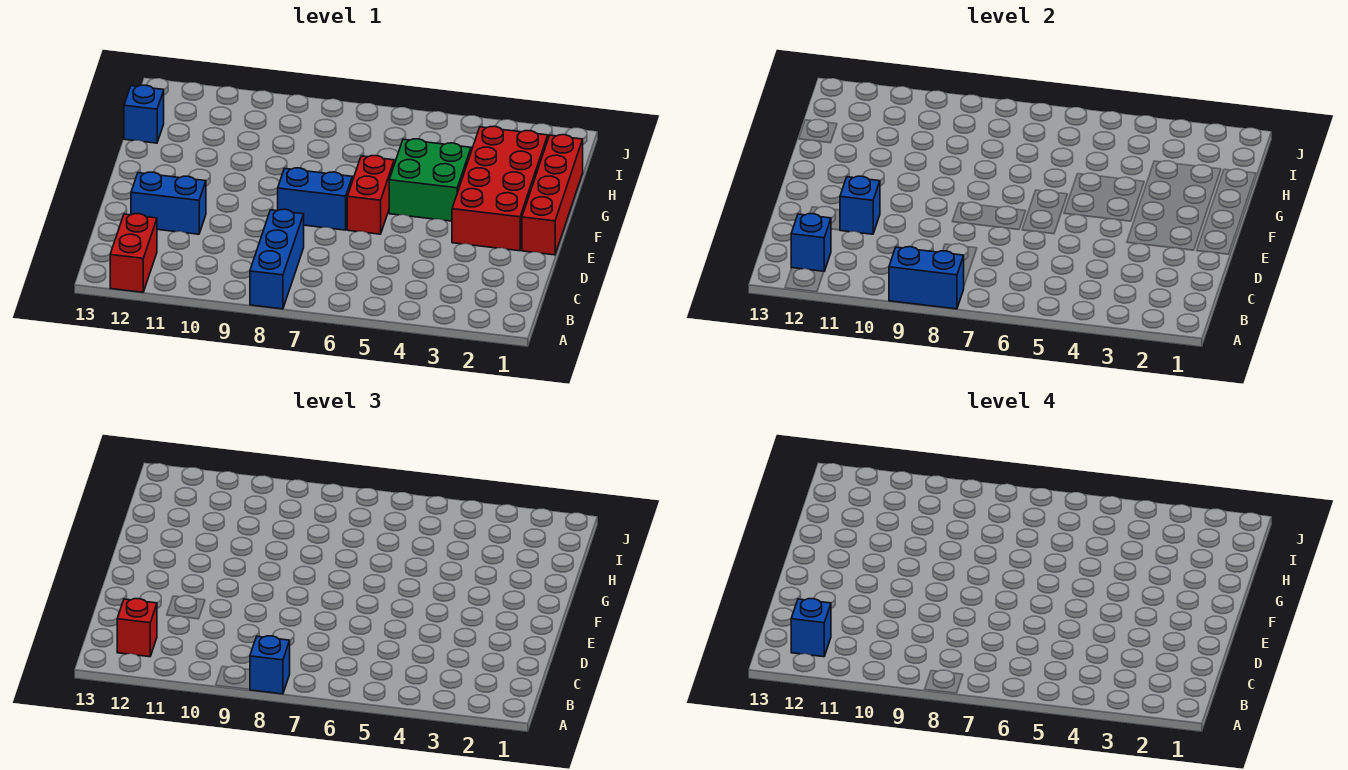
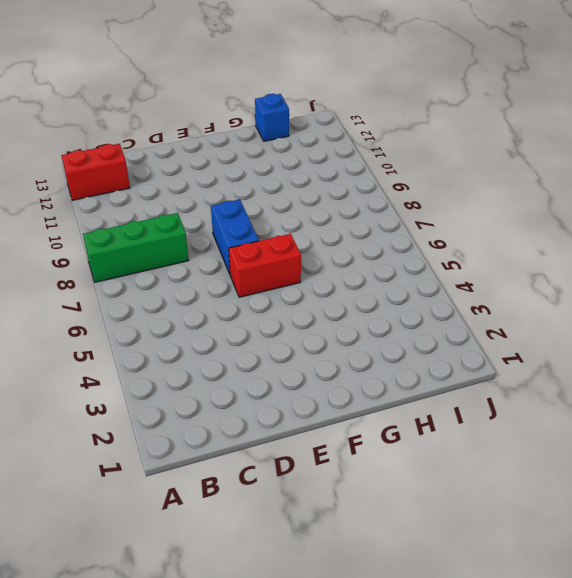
green brick A8:C8 level 1 -> blue brick A8:C8 level 1
none -> blue brick D11:D12 level 1
none -> red brick E1:H1 level 1
none -> red brick E2:H3 level 1

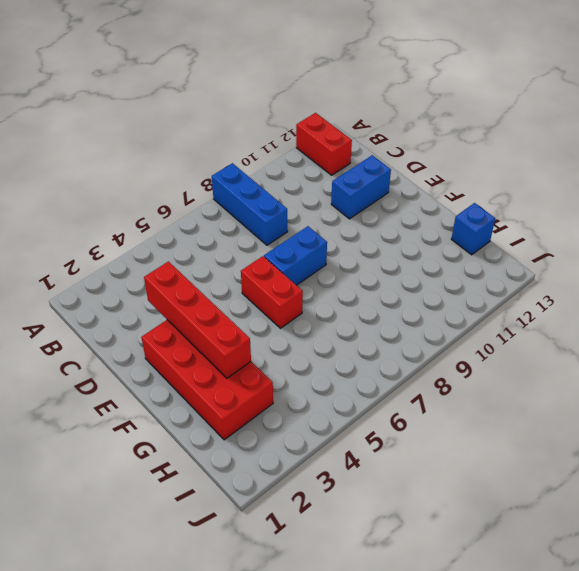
red brick D3:G3 level 2 -> red brick E1:H1 level 1
none -> green brick F4:G5 level 1
none -> blue brick A8:A9 level 2
none -> blue brick B12 level 2

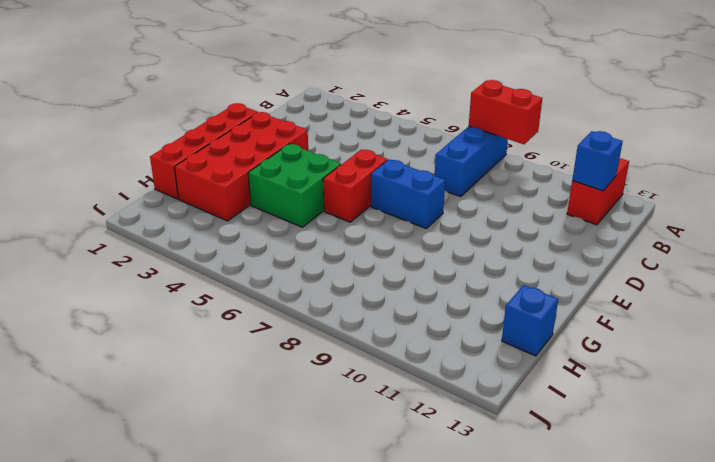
red brick A8:A9 level 2 -> blue brick A8:A9 level 2
none -> blue brick D11:D12 level 1
none -> blue brick D11 level 2
none -> blue brick A8 level 3

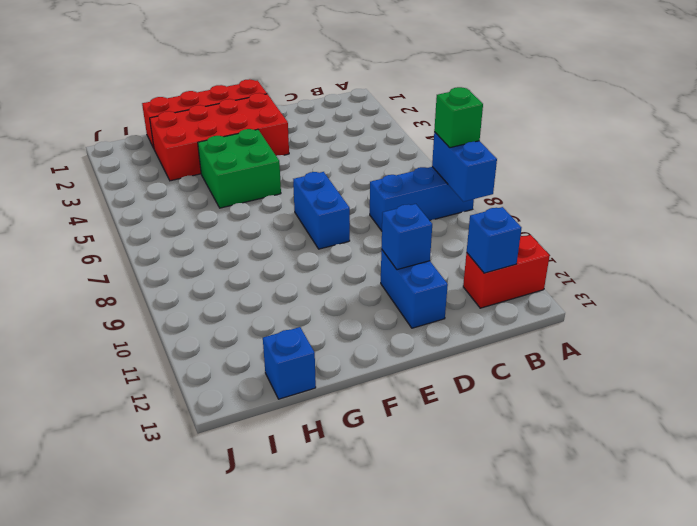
green brick A8 level 3 -> blue brick A8 level 3
none -> red brick E6:F6 level 1
none -> red brick B12 level 3
none -> blue brick B12 level 4

